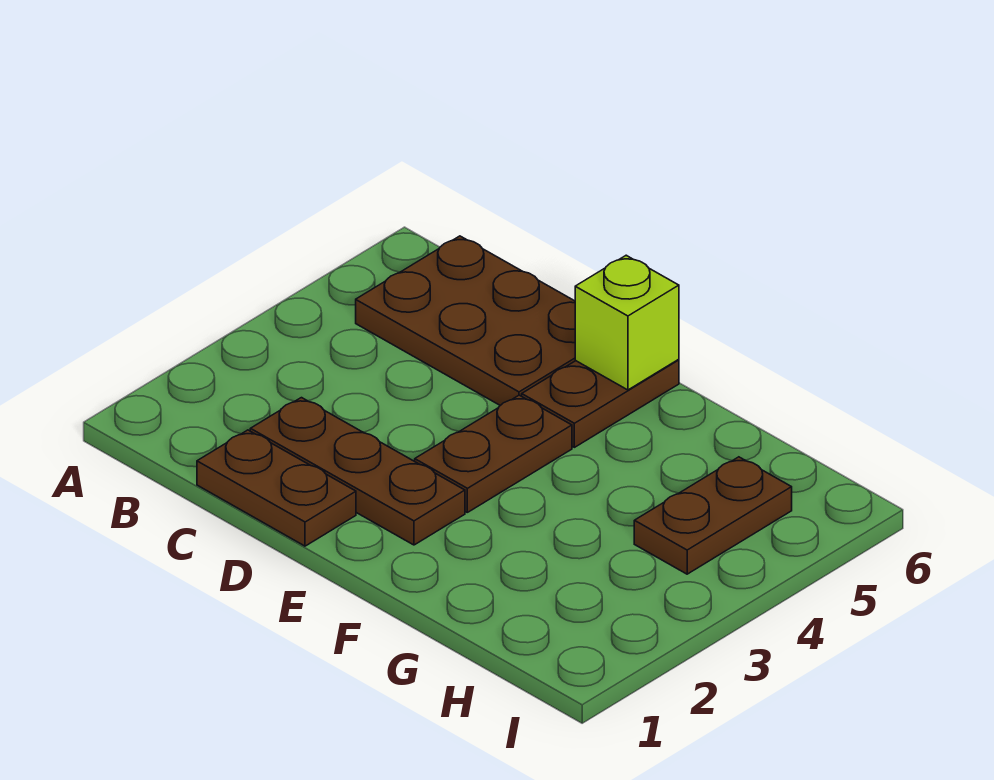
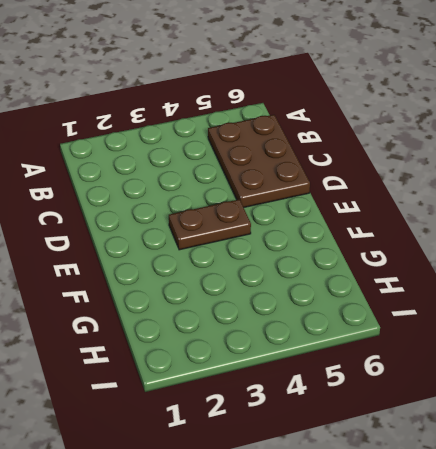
none -> brown plate C1:D1 level 1
none -> brown plate C2:E2 level 1

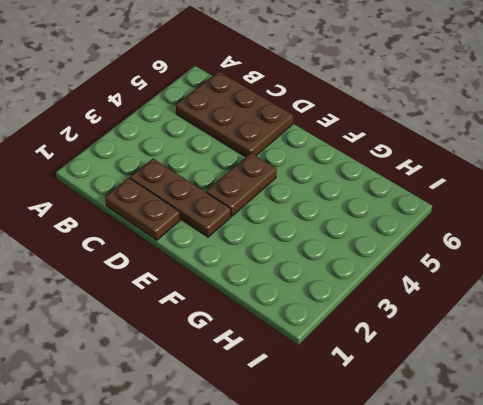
none -> brown plate E5:E6 level 1
none -> brown plate H4:H5 level 1

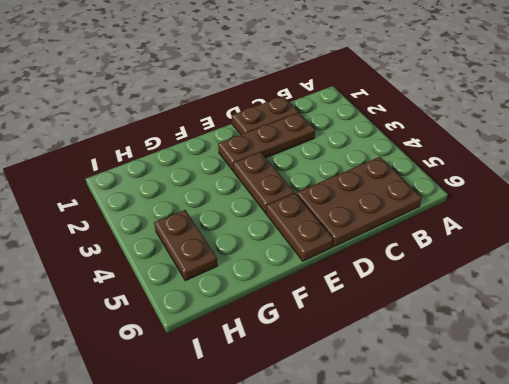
none -> lime brick E6 level 2

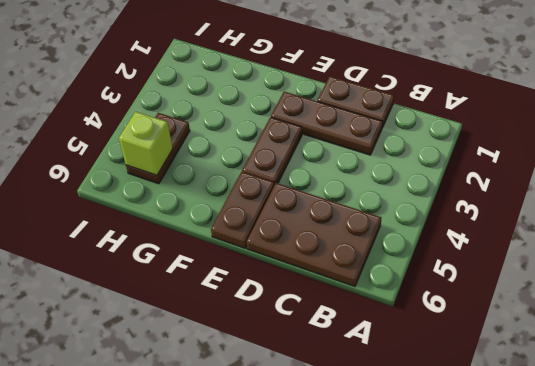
lime brick H5 level 2 -> lime brick E6 level 2

